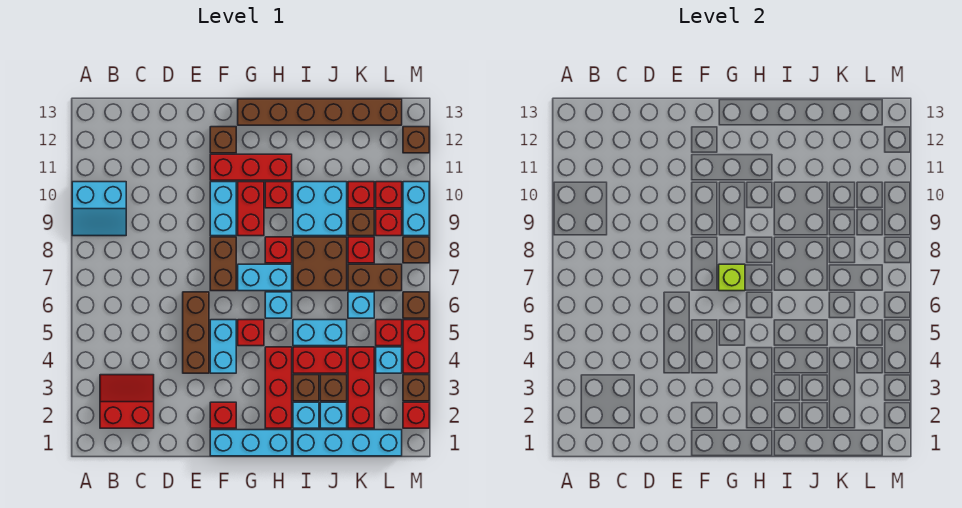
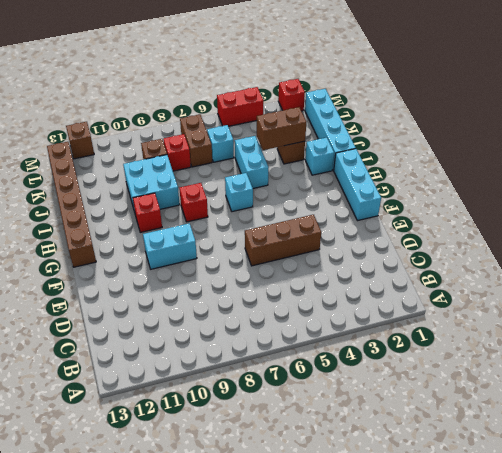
brown brick J3:J4 level 2 -> brown brick F7:F8 level 1
none -> cyan slope A9:B10 level 1 top 10
none -> red slope B2:C3 level 1 top 2
none -> red brick F2 level 1
none -> cyan brick F4:F5 level 1

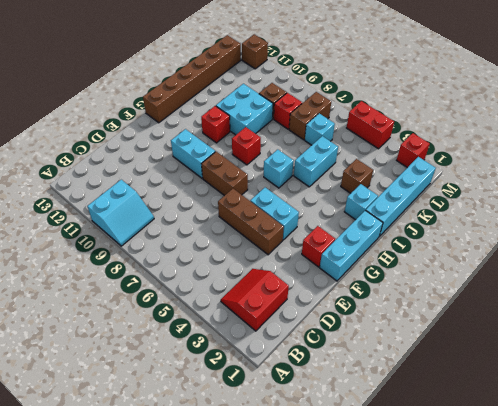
none -> red brick F11:H11 level 1
none -> brown brick F12 level 1
none -> red brick G5 level 1
none -> cyan brick G7:H7 level 1

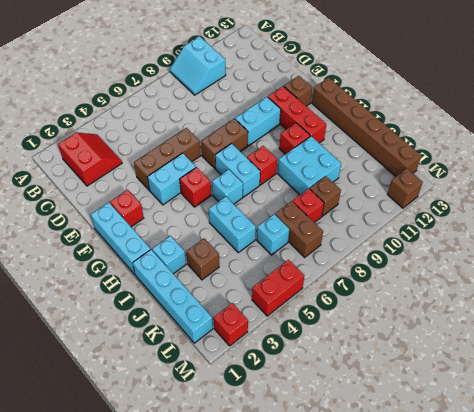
none -> red brick G9:G10 level 1
none -> red brick H2:H4 level 1
none -> brown brick I3 level 1
none -> red brick I4:J4 level 1

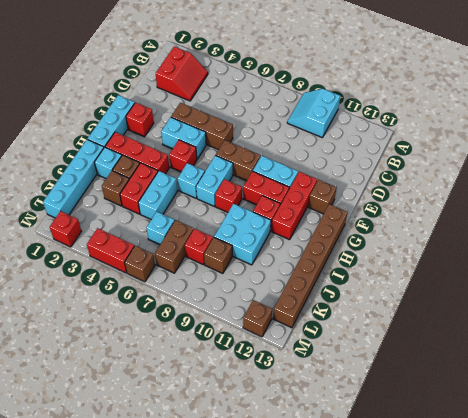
none -> brown brick I7:J8 level 1
none -> cyan brick J2 level 1
none -> red brick K2:K4 level 1
none -> red brick K10 level 1

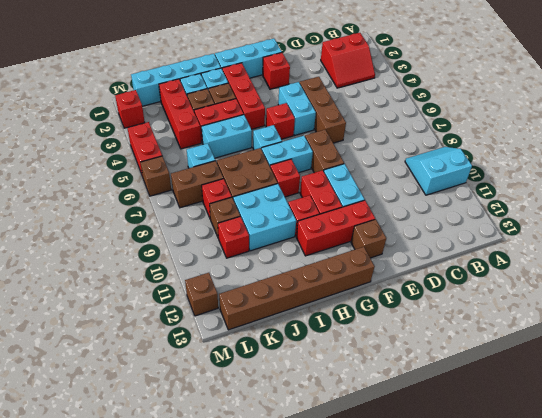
none -> cyan brick L4 level 1
none -> red brick L5 level 1
none -> red brick L9 level 1
none -> red brick L10 level 1

